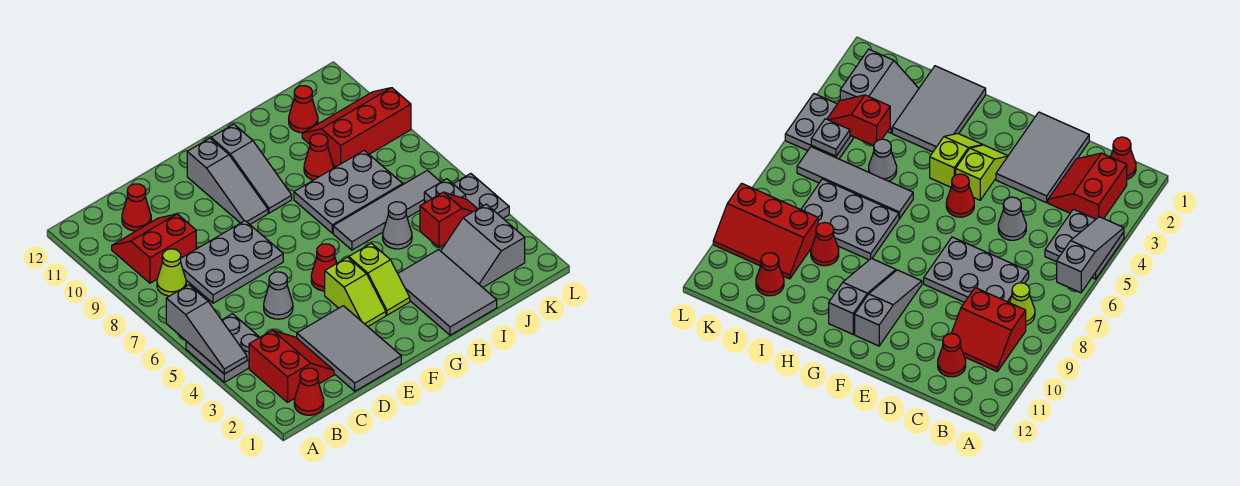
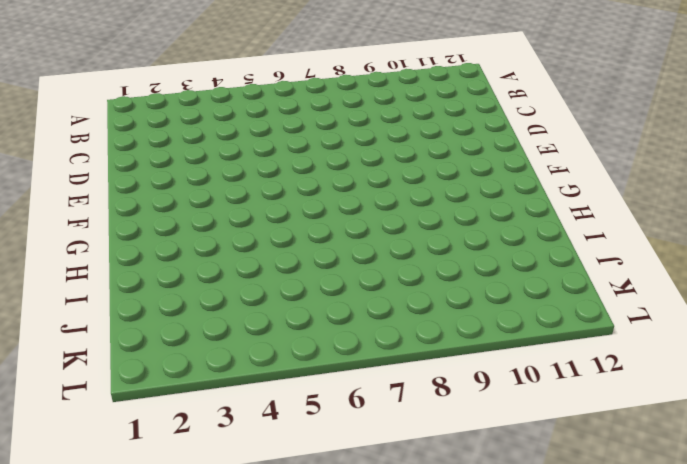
none -> grey plate A4:B5 level 1
none -> red cone B1 level 1
none -> red slope B2:C3 level 1 top B

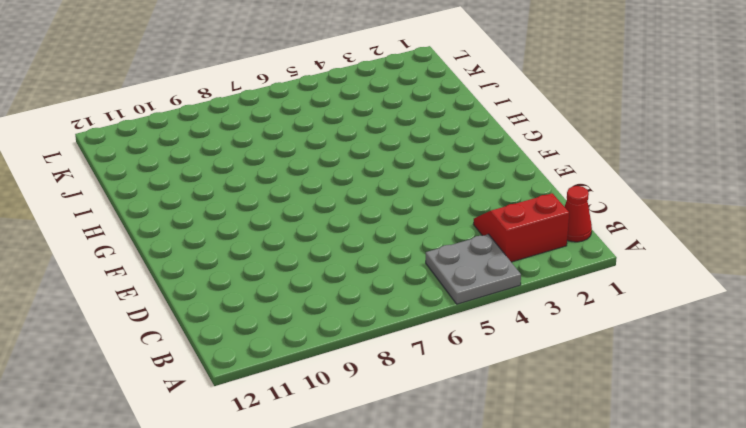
none -> lime cone B8 level 1
none -> red slope B9:C10 level 1 top 9
none -> grey plate C7:E8 level 1

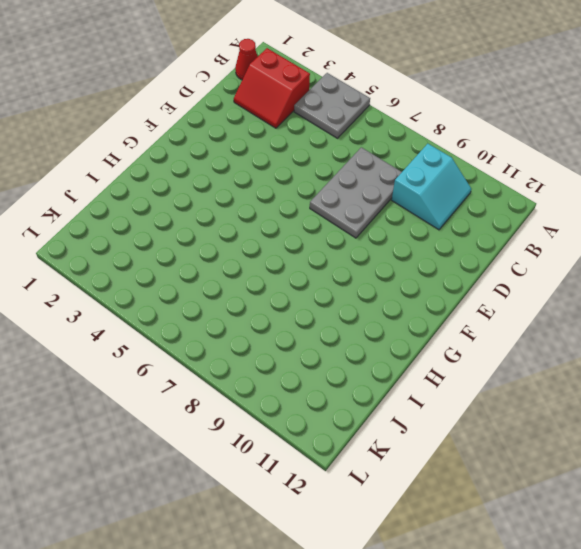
cyan slope B9:C10 level 1 top 9 -> red slope B9:C10 level 1 top 9
none -> lime cone B8 level 1
none -> red cone C11 level 1
none -> grey tile D1:E3 level 1

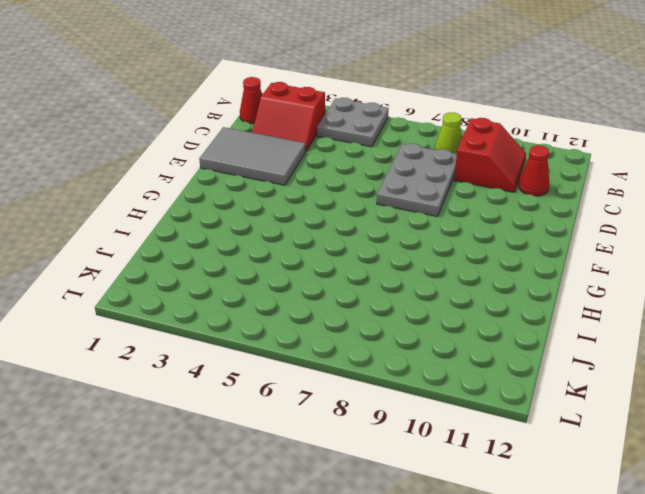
none -> grey cone D5 level 1
none -> lime slope F3:F4 level 1 top 4
none -> red cone F5 level 1

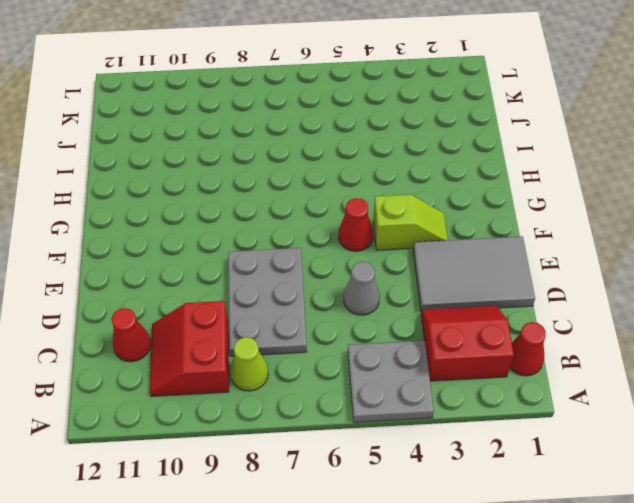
none -> grey slope F9:F11 level 1 top 11
none -> lime slope G3:G4 level 1 top 4
none -> grey slope G9:G11 level 1 top 11

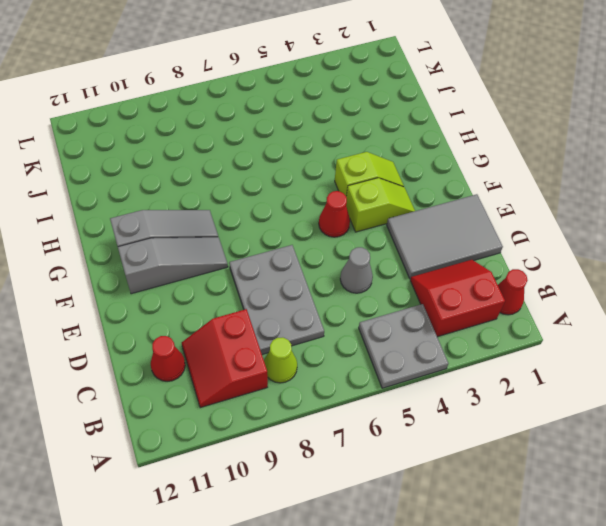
none -> grey tile H1:I3 level 1
none -> grey tile H6:K6 level 1
none -> grey plate H7:J8 level 1

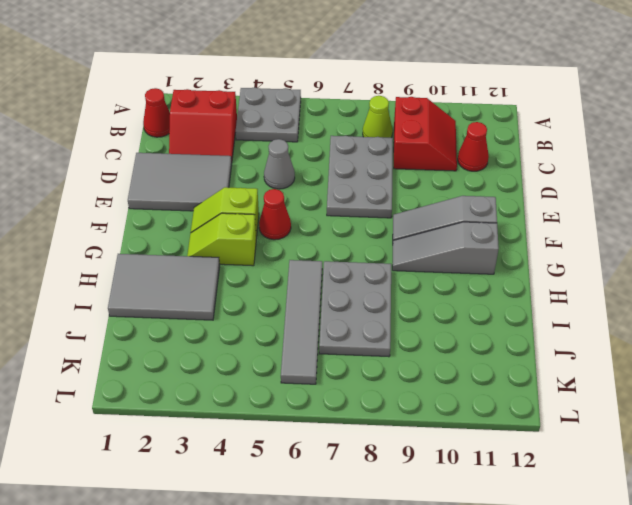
none -> grey cone I5 level 1
none -> red cone I9 level 1
none -> grey slope J2:K3 level 1 top K

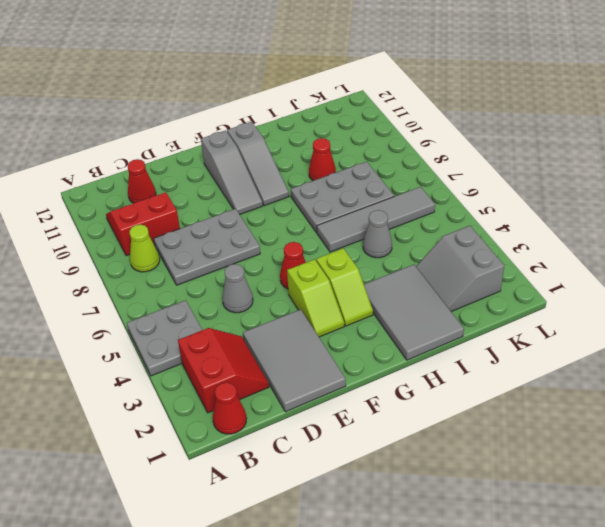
none -> red slope J9:L10 level 1 top 9
none -> red cone J11 level 1
none -> grey plate K4:L5 level 1

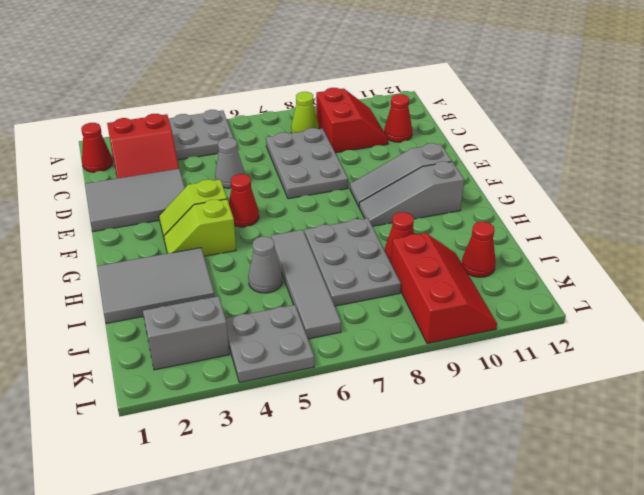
none -> grey slope A4:A6 level 2 top 6
none -> red slope J4:K4 level 2 top J
none -> grey plate K5 level 2

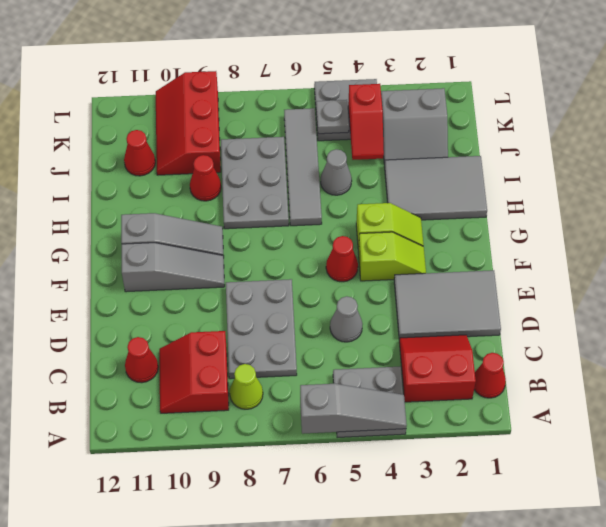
red slope J4:K4 level 2 top K -> red slope J4:K4 level 2 top J

